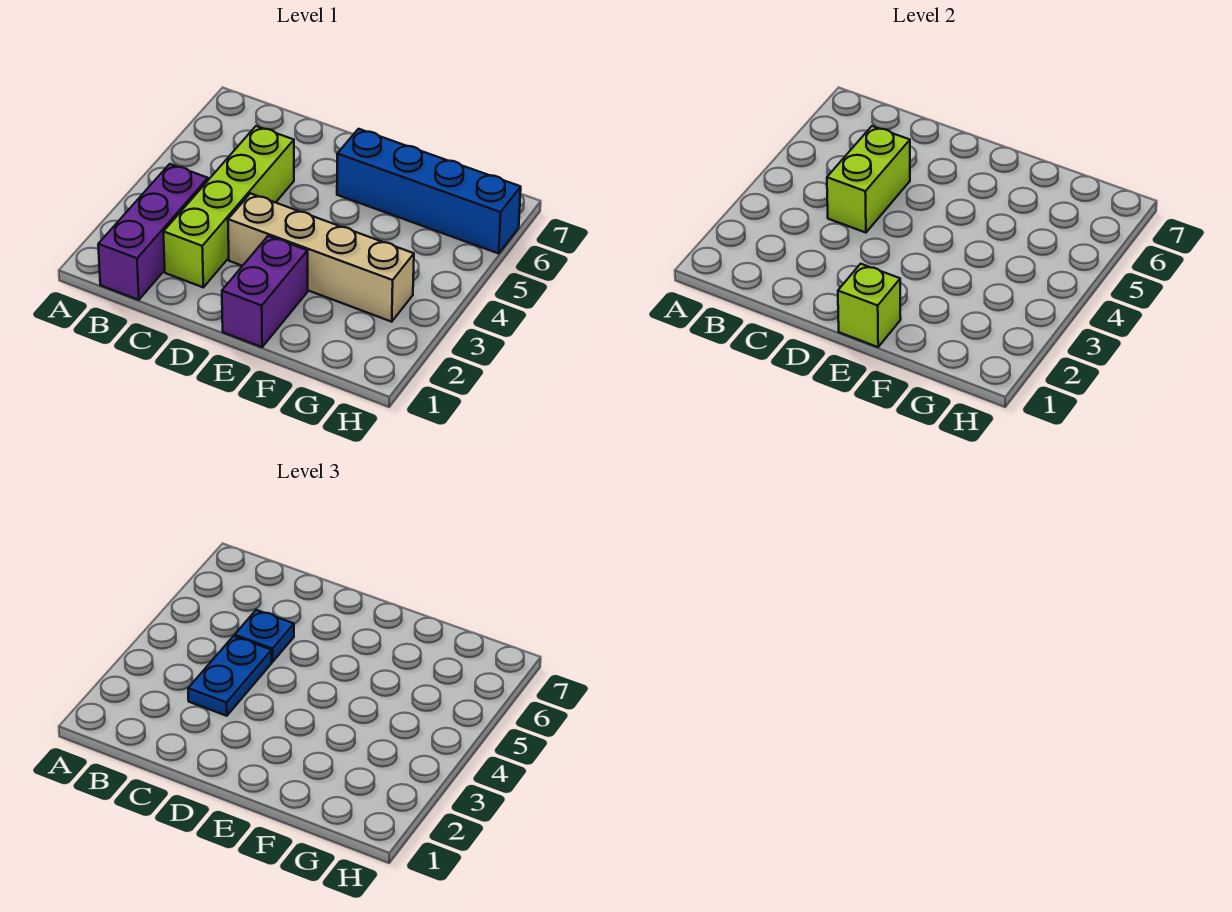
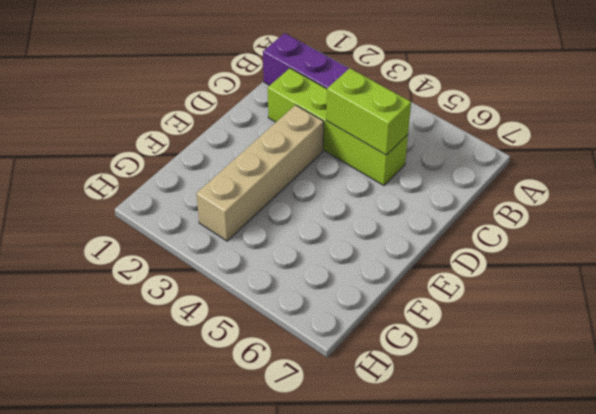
none -> purple brick E1:E2 level 1
none -> blue brick E6:H6 level 1

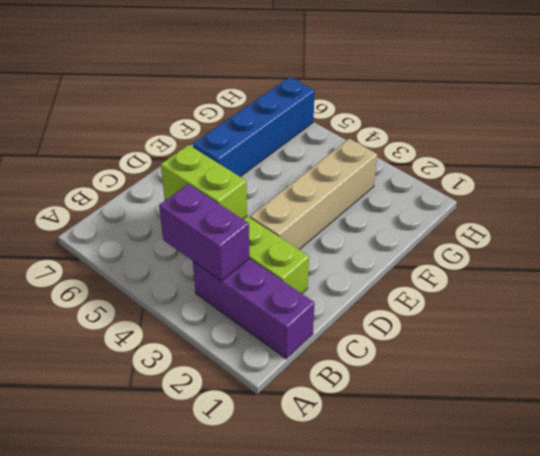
purple brick B3:B4 level 2 -> purple brick E1:E2 level 1
none -> lime brick E1 level 2
none -> blue plate C3:C4 level 3

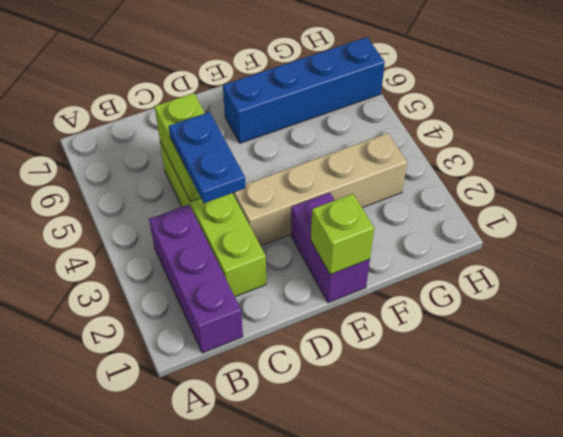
none -> blue plate C5 level 3

